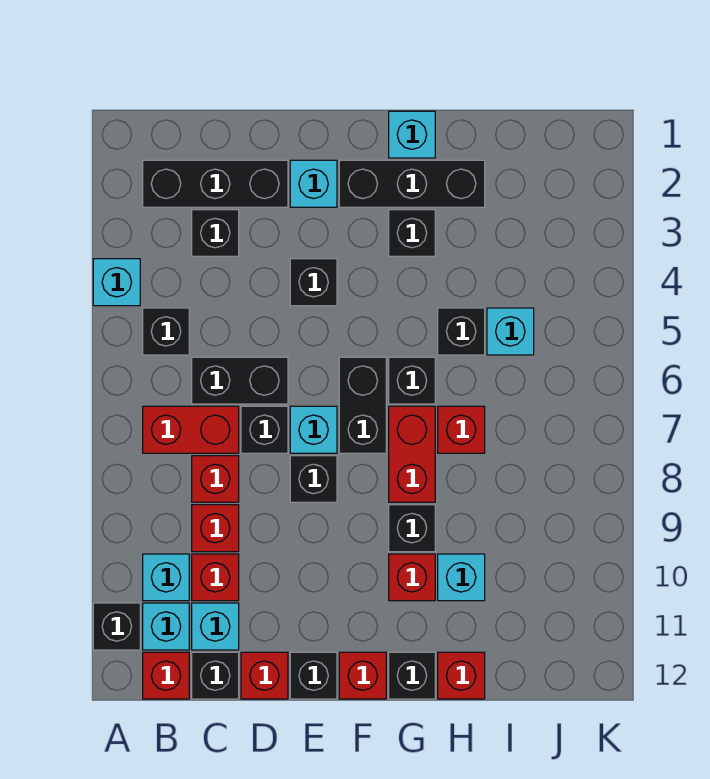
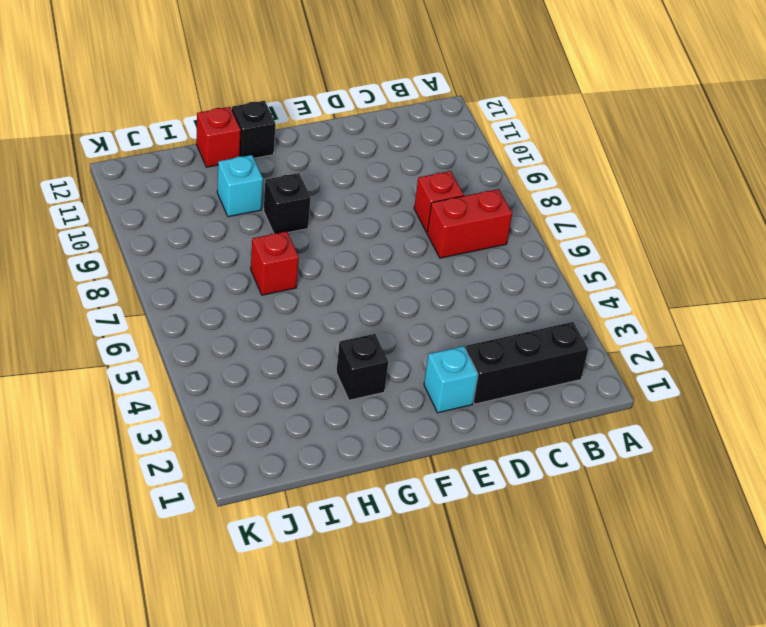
none -> cyan brick A4 level 1
none -> black brick A11 level 1
none -> black brick B5 level 1
none -> cyan brick B10 level 1

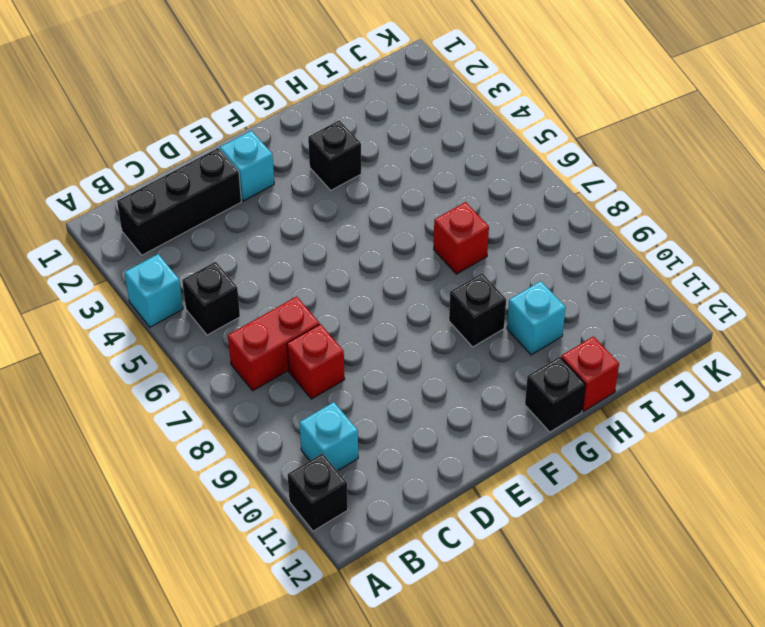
none -> cyan brick B11 level 1
none -> red brick B12 level 1
none -> black brick C3 level 1
none -> black brick C6:D6 level 1

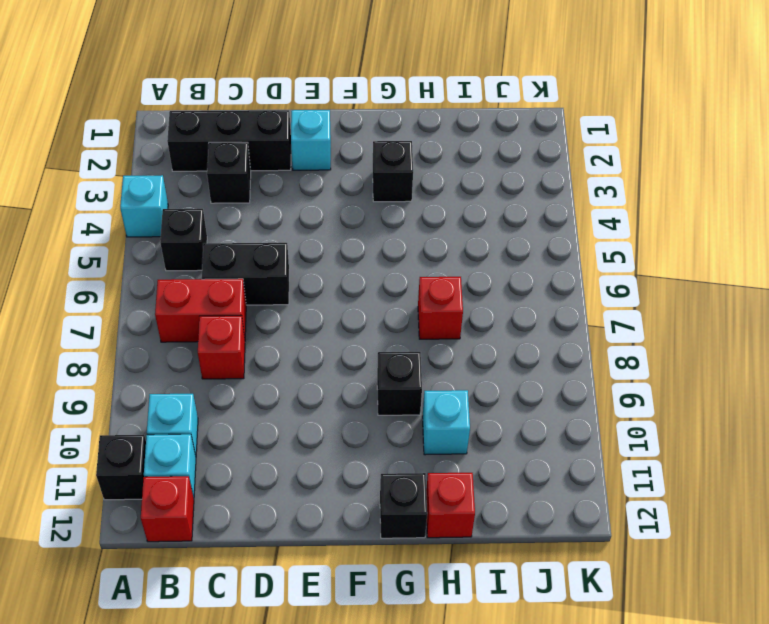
none -> red brick C9 level 1
none -> red brick C10 level 1
none -> cyan brick C11 level 1
none -> black brick C12 level 1

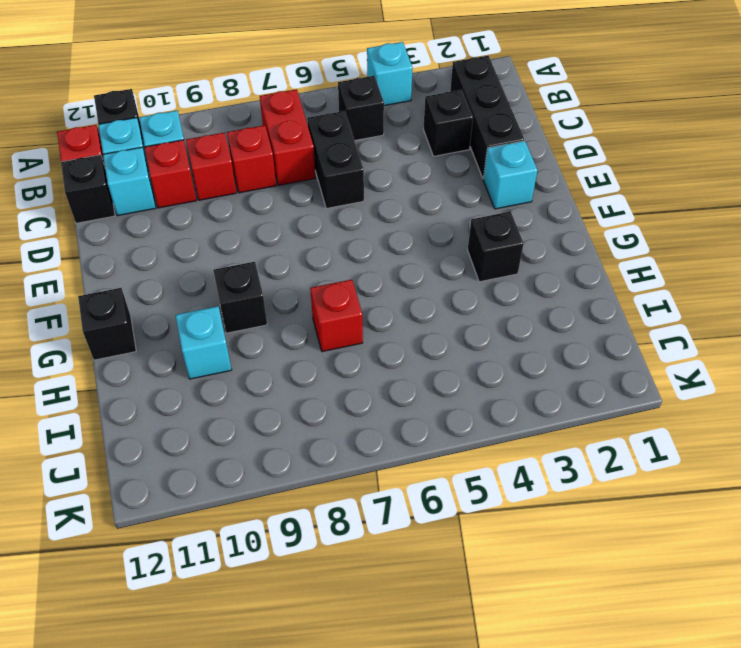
none -> black brick D7 level 1
none -> red brick D12 level 1
none -> black brick E4 level 1
none -> cyan brick E7 level 1

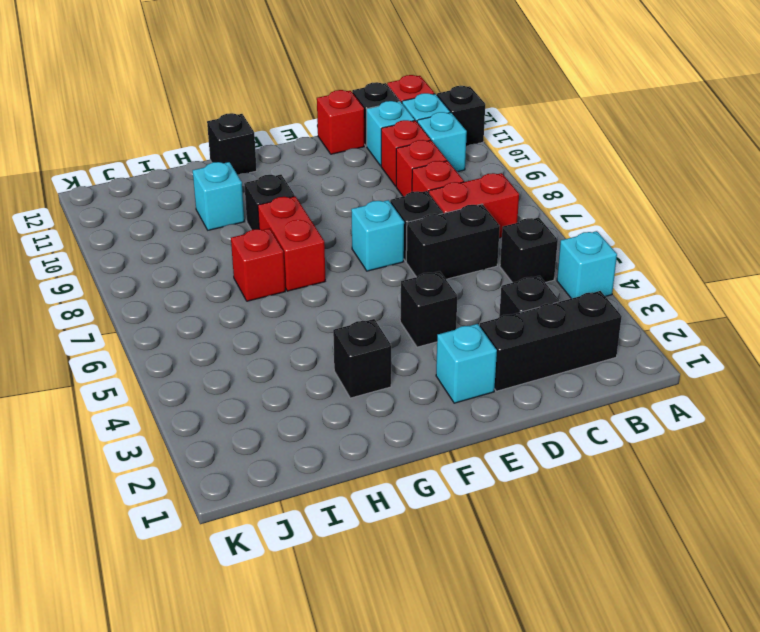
none -> black brick E8 level 1
none -> black brick E12 level 1
none -> black brick F2:H2 level 1
none -> black brick F6:F7 level 1

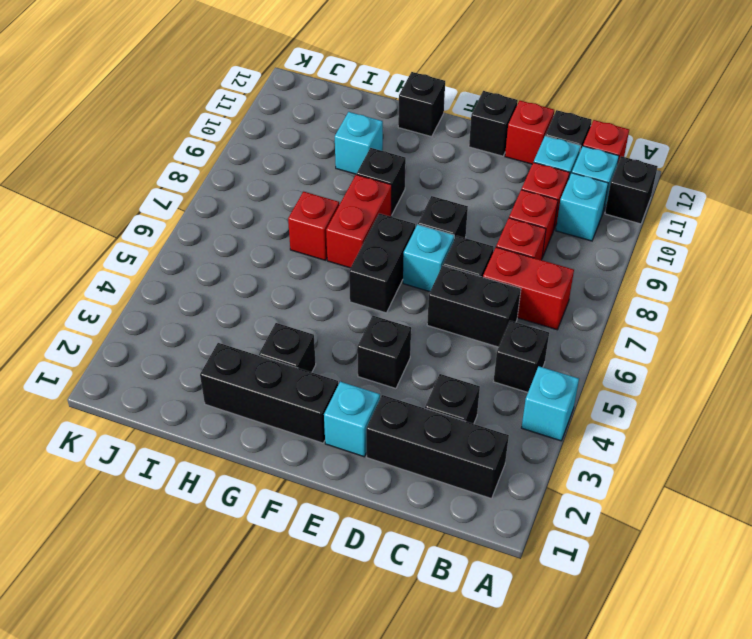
none -> red brick F12 level 1
none -> cyan brick G1 level 1
none -> black brick G6 level 1
none -> red brick G10 level 1

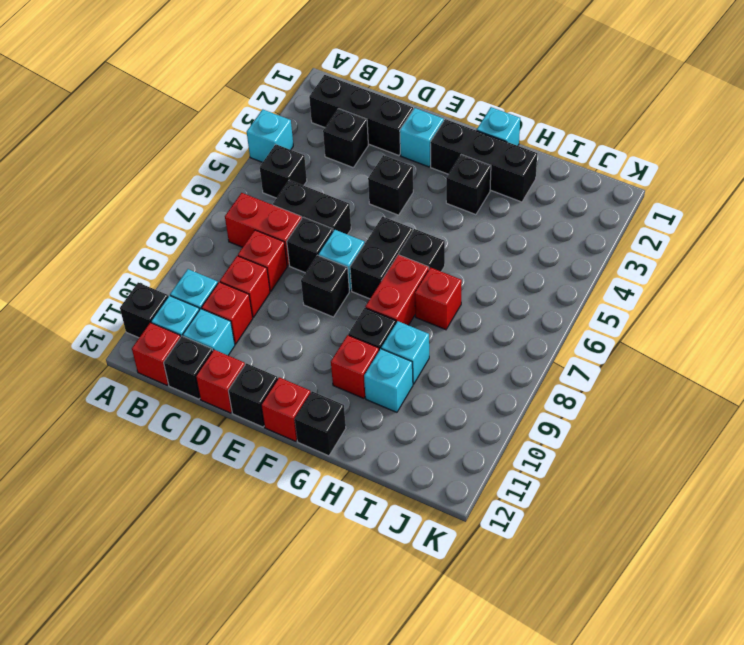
cyan brick H9 level 1 -> cyan brick I5 level 1
none -> black brick H5 level 1
none -> red brick H12 level 1

